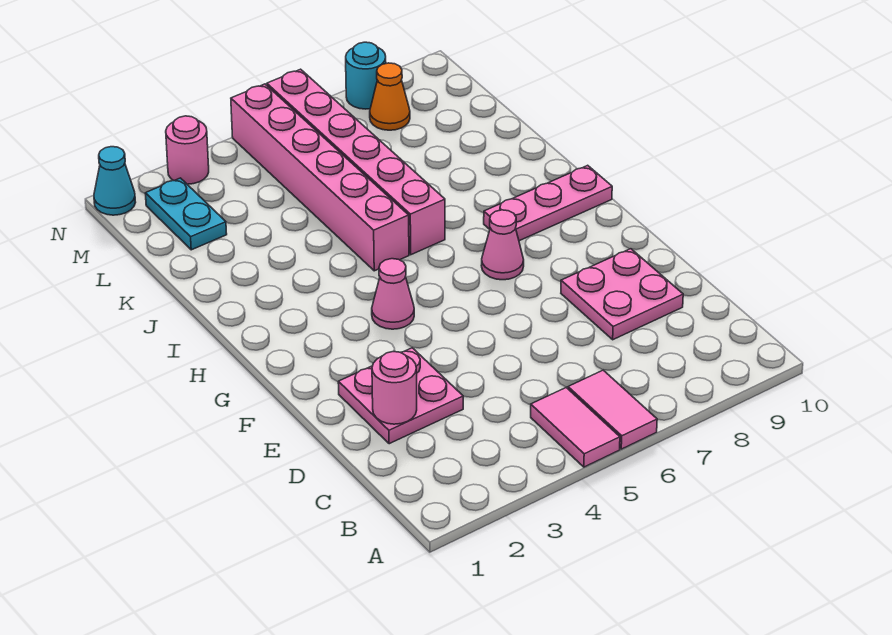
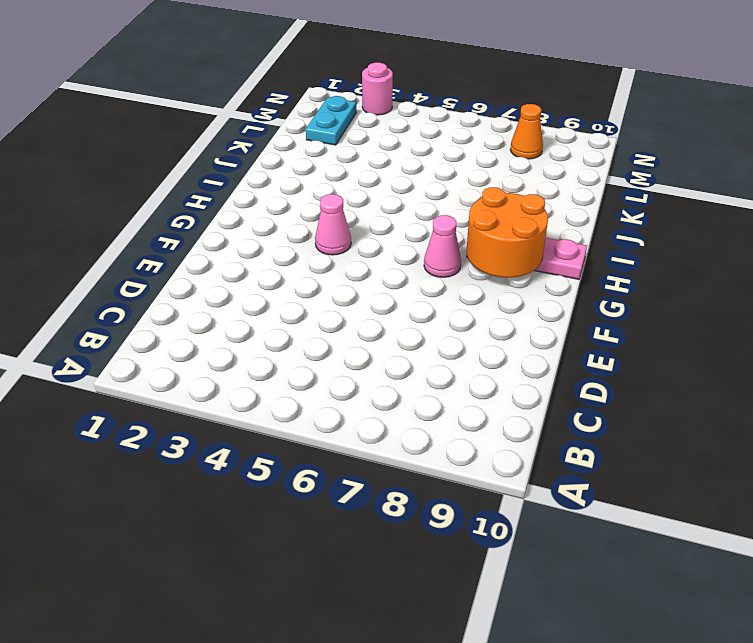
orange round brick G8:H9 level 2 -> none
none -> pink tile A5:B5 level 1
none -> pink tile A6:B6 level 1
none -> pink plate D2:E3 level 1

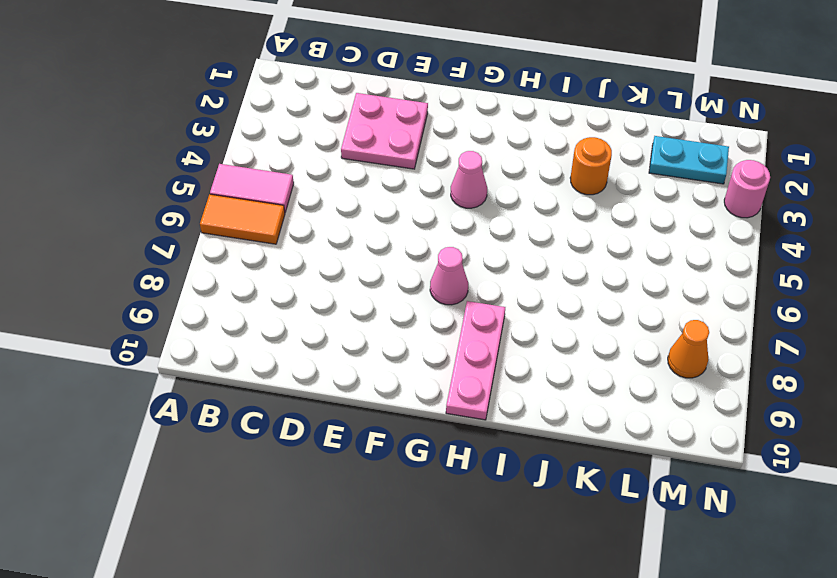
orange tile A6:B6 level 1 -> pink tile A6:B6 level 1
orange round brick J3 level 1 -> none
none -> pink plate D8:E9 level 1
none -> pink brick I5:N5 level 1
none -> pink brick I6:N6 level 1

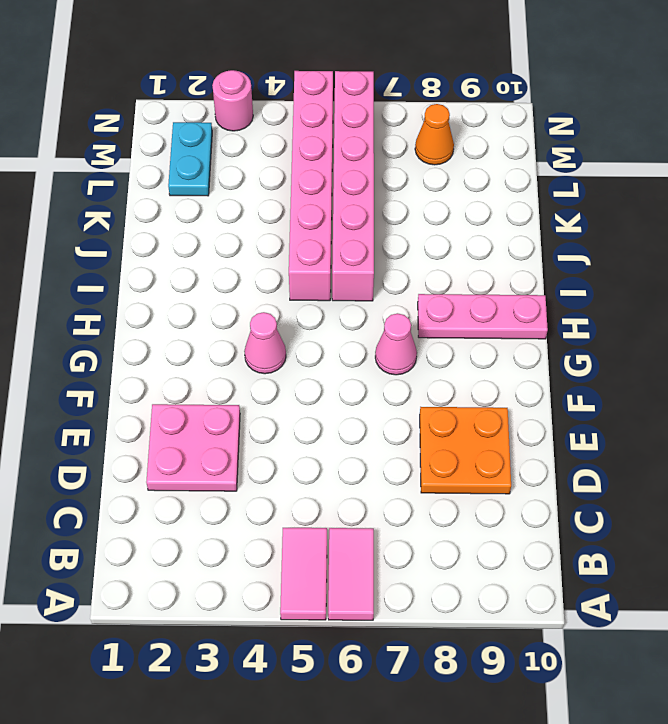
orange plate D8:E9 level 1 -> pink plate D8:E9 level 1
none -> cyan cone N1 level 1
none -> cyan round brick N8 level 1
none -> pink round brick D2 level 2

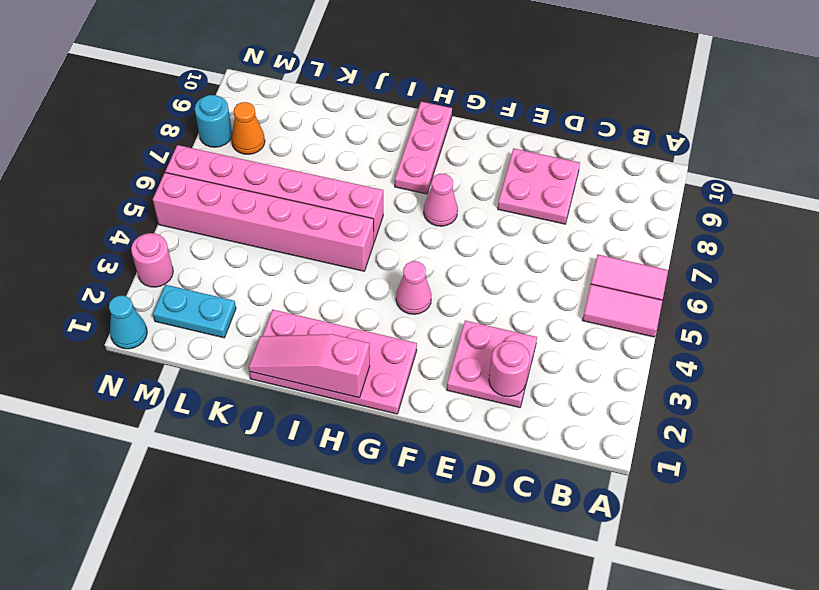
pink plate G1:J2 level 1 -> none
pink slope H1:J1 level 2 top H -> none

